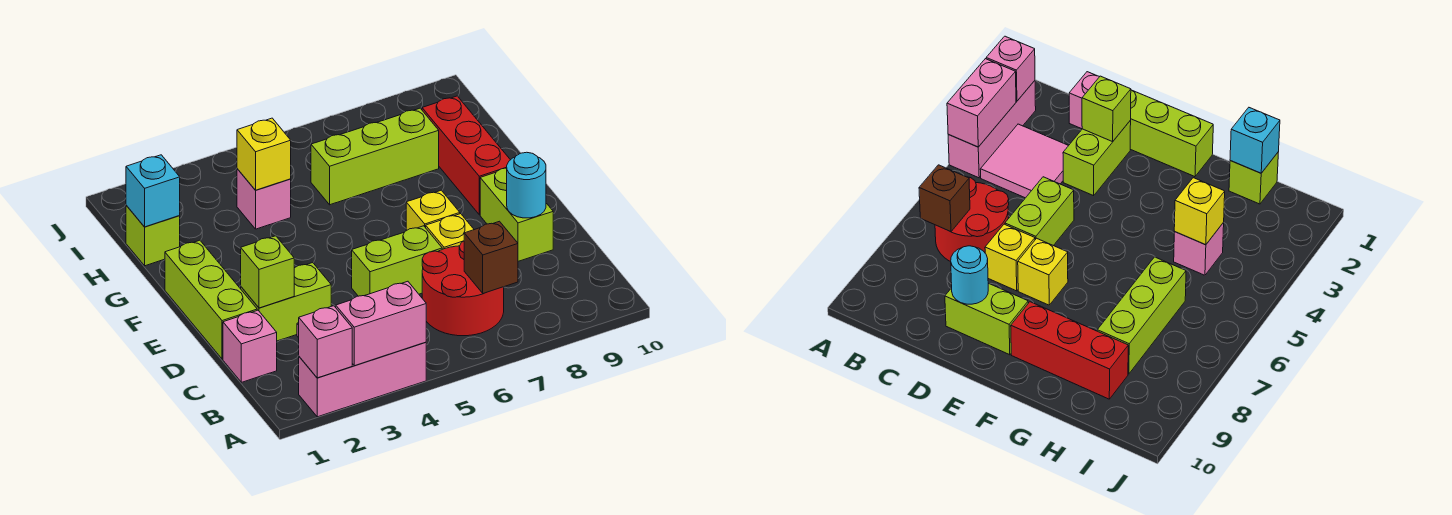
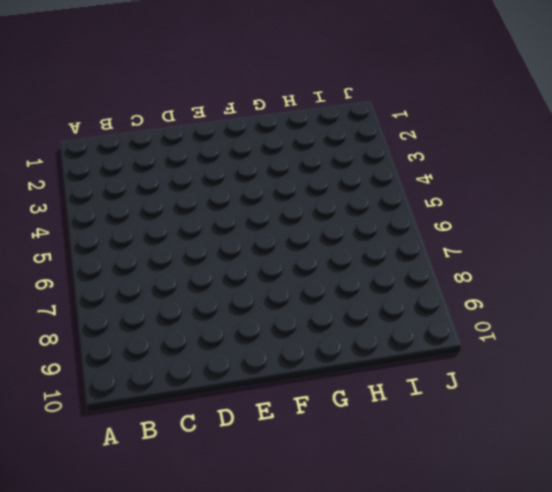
none -> pink brick A2:A4 level 1
none -> pink tile B3:C4 level 1
none -> red round brick B6:C7 level 1

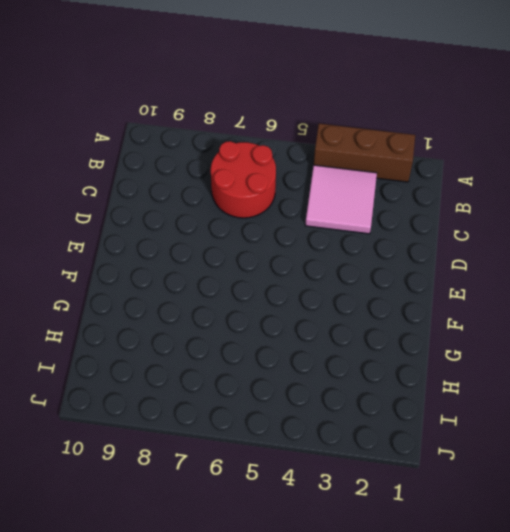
brown brick A2:A4 level 1 -> pink brick A2:A4 level 1
none -> pink brick C1 level 1
none -> lime brick D1:F1 level 1
none -> lime brick D2:D3 level 1

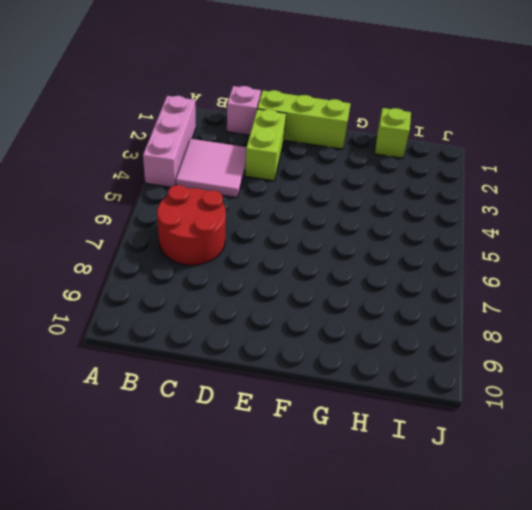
none -> lime brick D5:D6 level 1
none -> yellow brick D7 level 1
none -> lime brick D9:E9 level 1

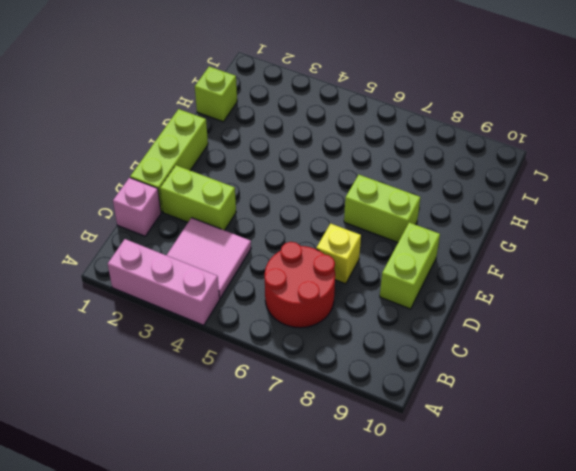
lime brick F7:F8 level 1 -> lime brick D5:D6 level 1
none -> yellow brick E7 level 1
none -> red brick F9:H9 level 1
none -> pink brick H4 level 1

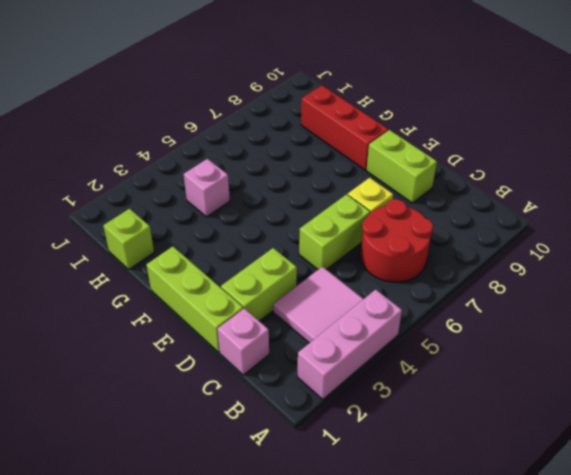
none -> yellow brick E7 level 1
none -> lime brick H6:H8 level 1
none -> pink brick A2 level 2

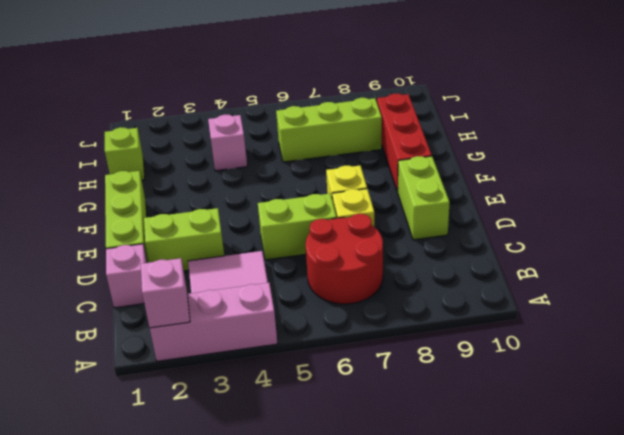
none -> pink brick A3:A4 level 2
none -> brown brick B7 level 2
none -> lime brick D2 level 2

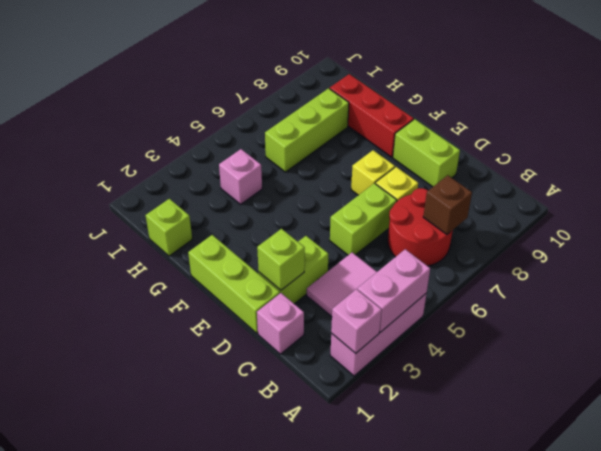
none -> cyan round brick D9 level 2
none -> cyan brick H1 level 2
none -> yellow brick H4 level 2

